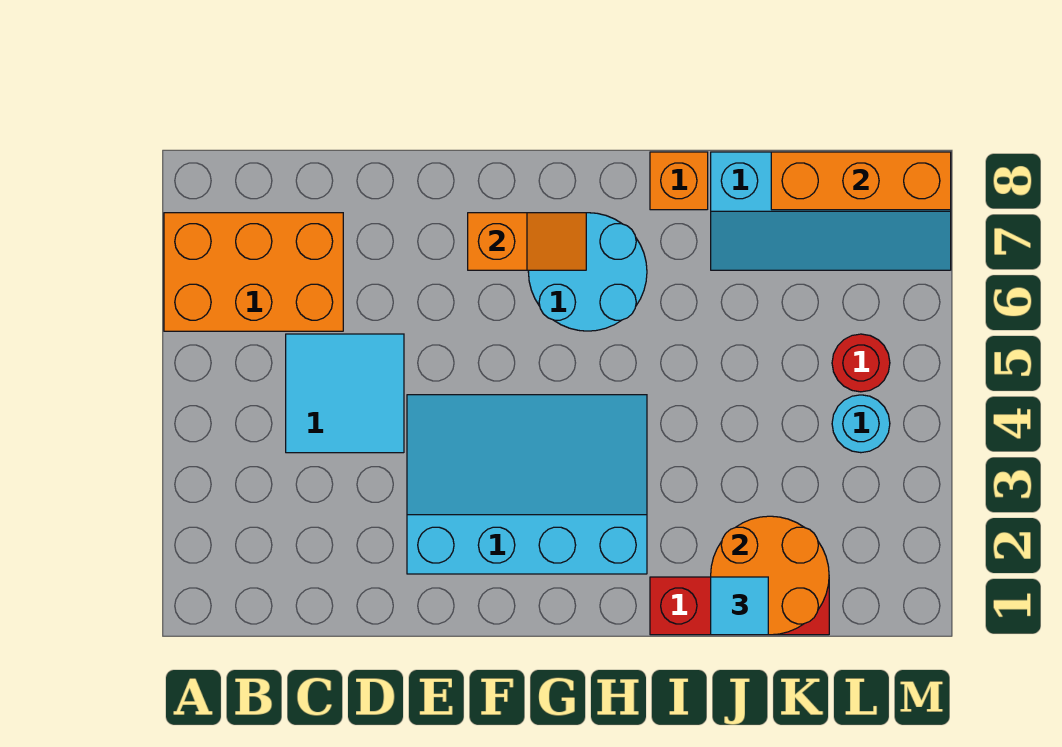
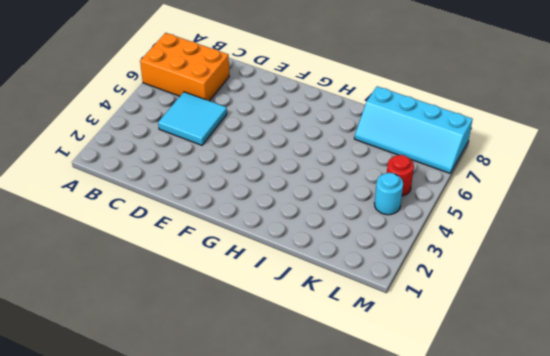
none -> cyan slope E2:H4 level 1 top 2
none -> cyan round brick G6:H7 level 1
none -> red brick I1:K1 level 1

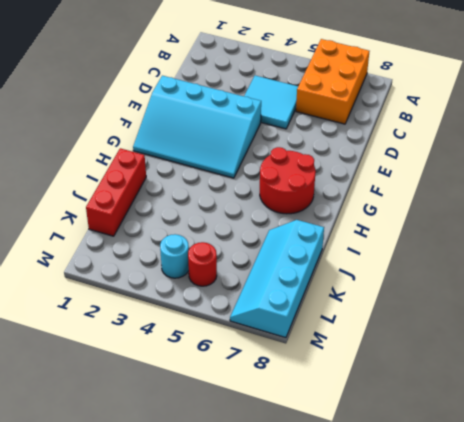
cyan slope E1:G4 level 1 top E -> cyan slope E2:H4 level 1 top 2
red round brick G6:H7 level 1 -> cyan round brick G6:H7 level 1
none -> orange brick I8 level 1
none -> orange slope F7:G7 level 2 top F
none -> orange round brick J1:K2 level 2

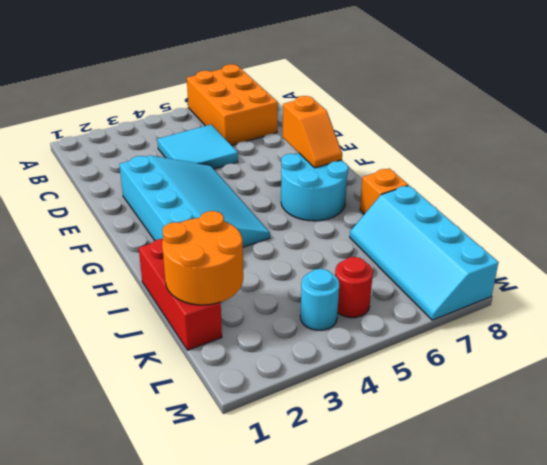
none -> orange brick K8:M8 level 2
none -> cyan tile J1 level 3

